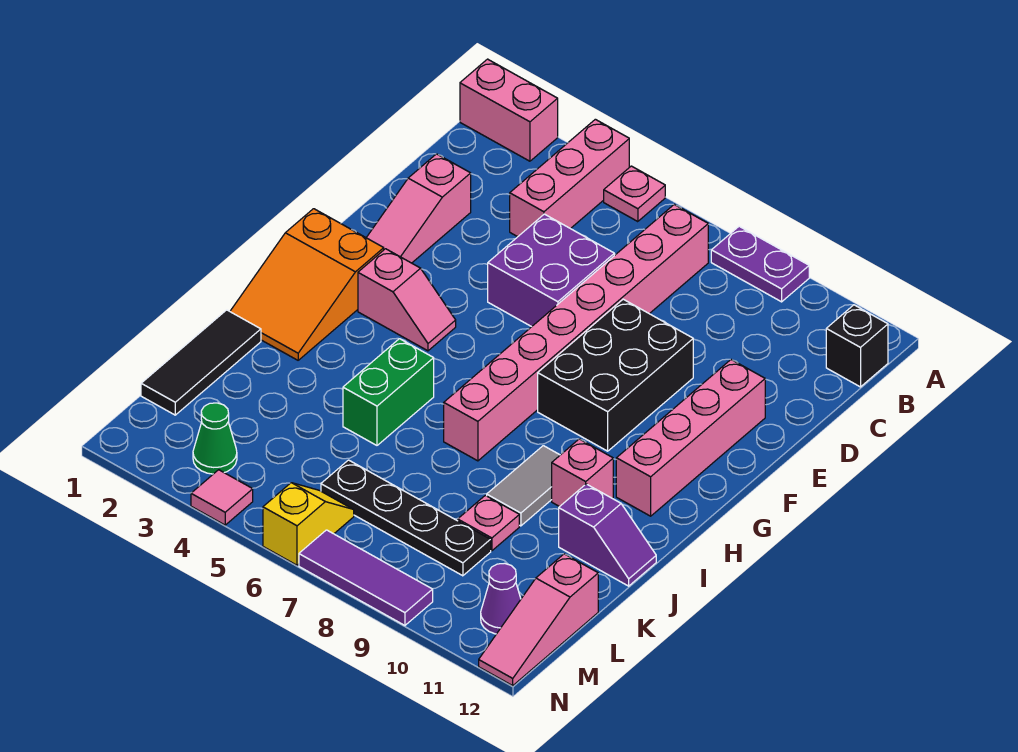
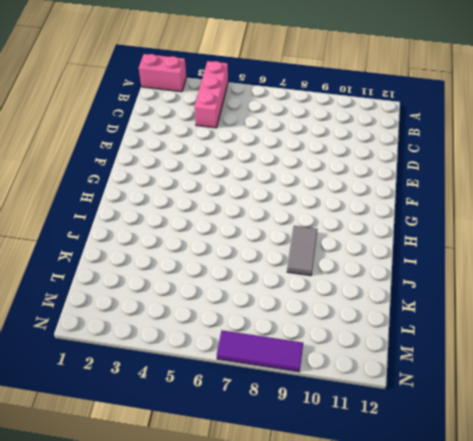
none -> pink plate A5 level 1
none -> purple plate A8:A9 level 1
none -> pink brick B7:I7 level 1

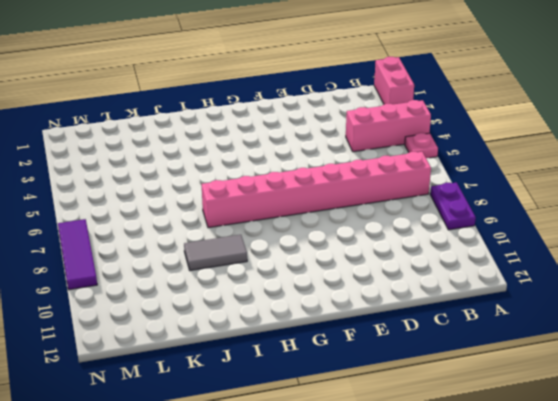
none -> black brick B12 level 1
none -> pink slope D2:F2 level 1 top D
none -> purple brick D5:E6 level 1

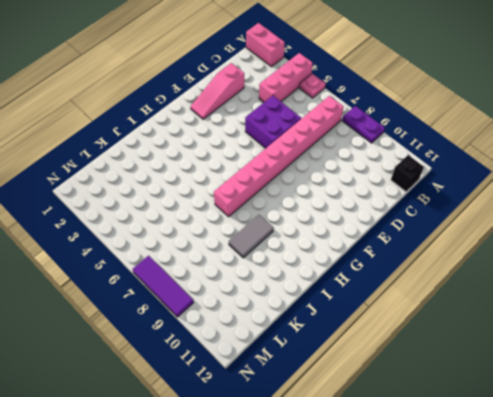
none -> black brick E8:G9 level 1
none -> pink brick E11:H11 level 1
none -> orange slope G1:I2 level 1 top G

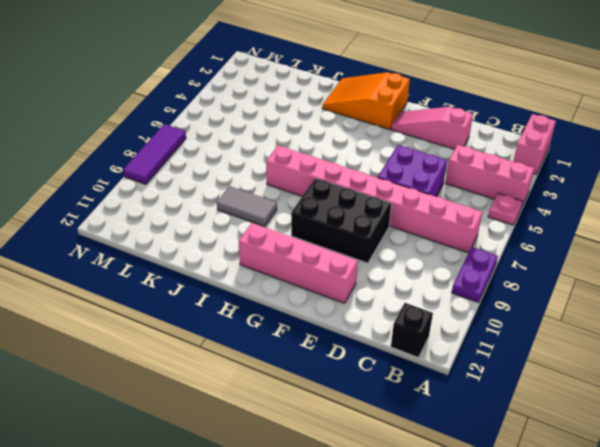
none -> pink slope G3:G4 level 1 top 3
none -> green brick I5:J5 level 1
none -> pink brick I10 level 1

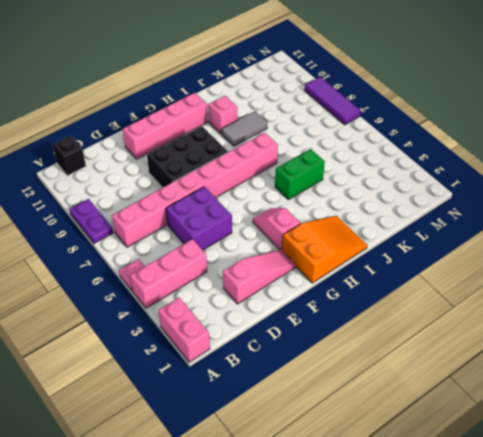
none -> black tile J1:L1 level 1
none -> purple slope J11:J12 level 1 top 11
none -> pink plate K9 level 1

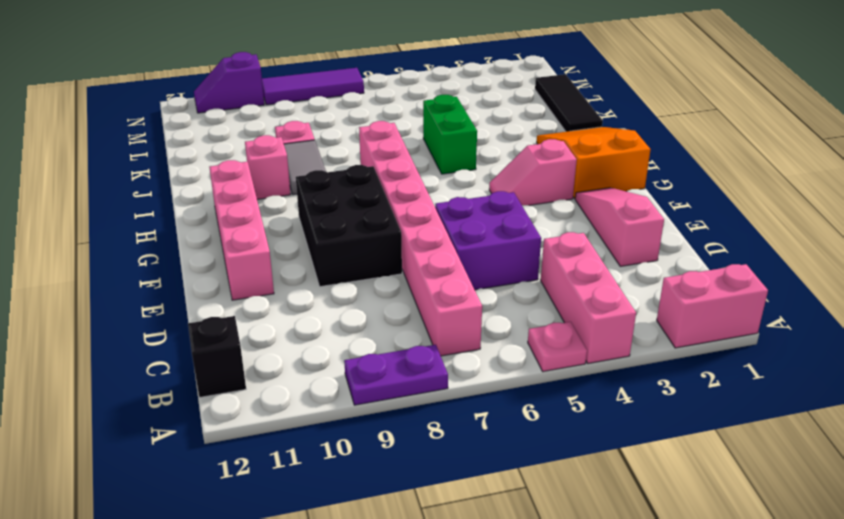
purple slope N10:N11 level 1 top 10 -> purple slope J11:J12 level 1 top 11
none -> black plate L6:L9 level 1
none -> pink slope L12:N12 level 1 top L
none -> green cone M3 level 1

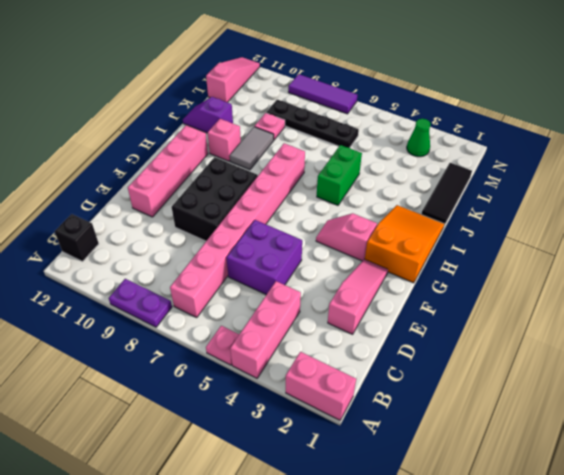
none -> yellow slope M6:N6 level 1 top N
none -> purple cone M11 level 1
none -> pink tile N4 level 1

